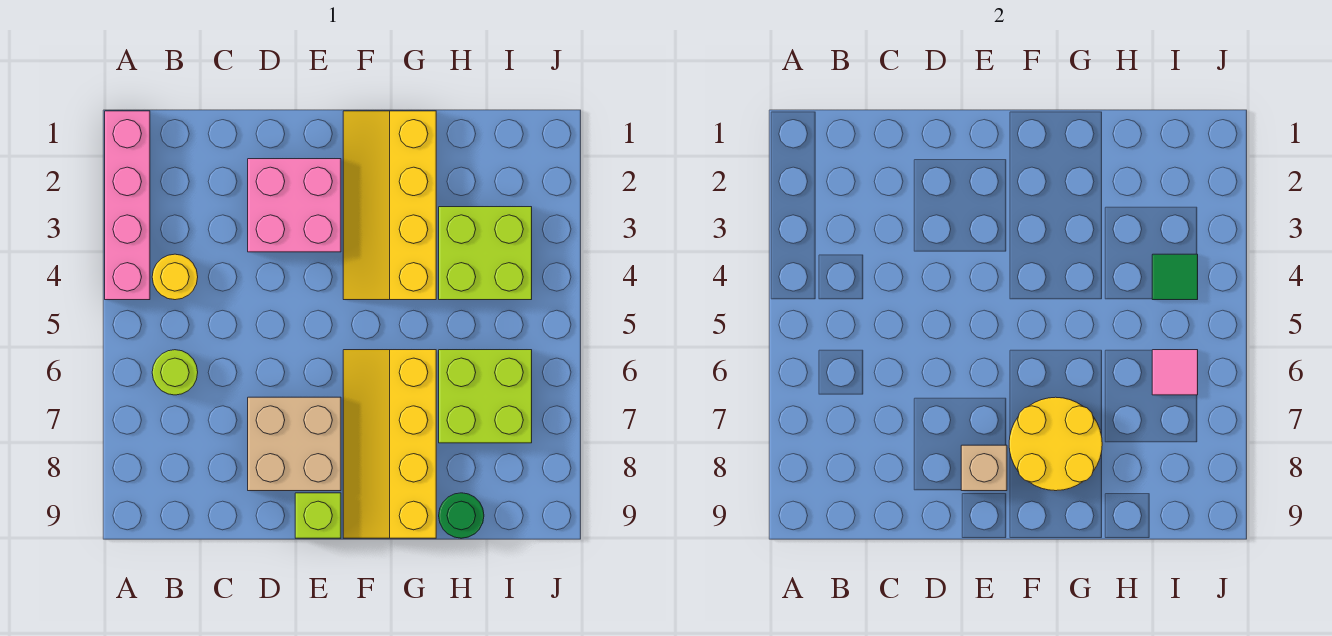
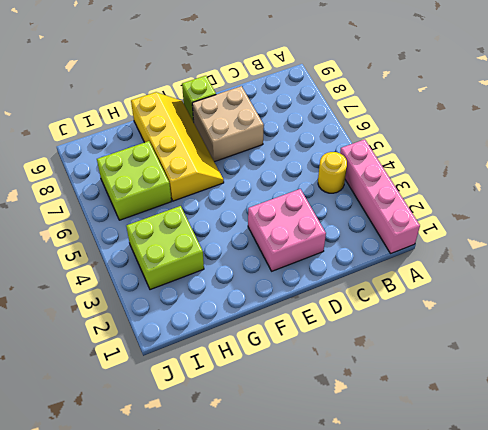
none -> lime round brick B6 level 1
none -> yellow slope F1:G4 level 1 top G
none -> green round brick H9 level 1

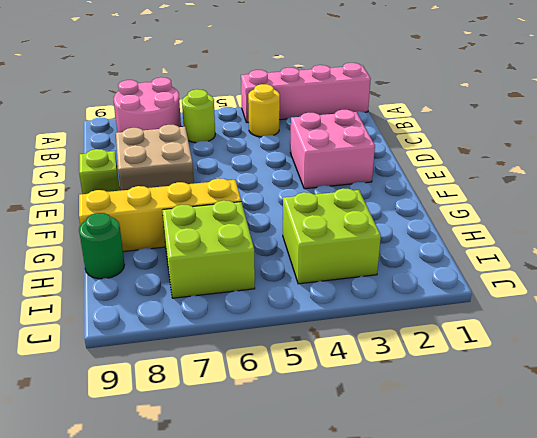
pink round brick A7:B8 level 1 -> none
none -> yellow slope F1:G4 level 1 top G
none -> tan brick E8 level 2
none -> yellow round brick F7:G8 level 2

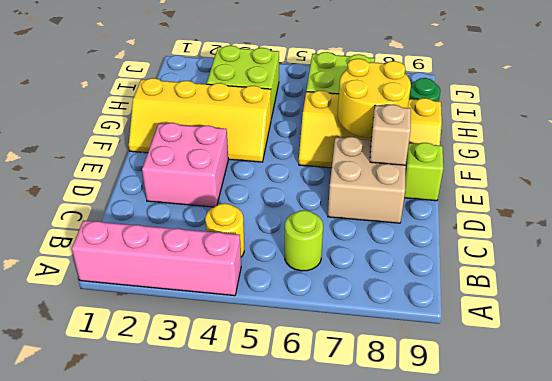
none -> green tile I4 level 2
none -> pink tile I6 level 2

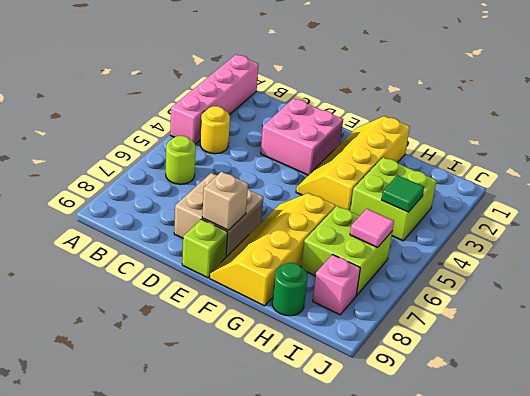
pink brick I8 level 1 -> none
none -> yellow round brick F7:G8 level 2

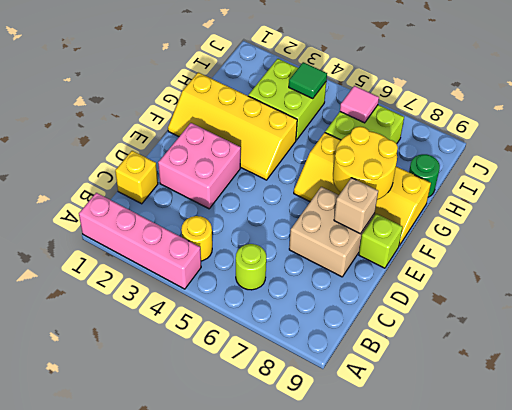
yellow brick C1 level 1 -> none

